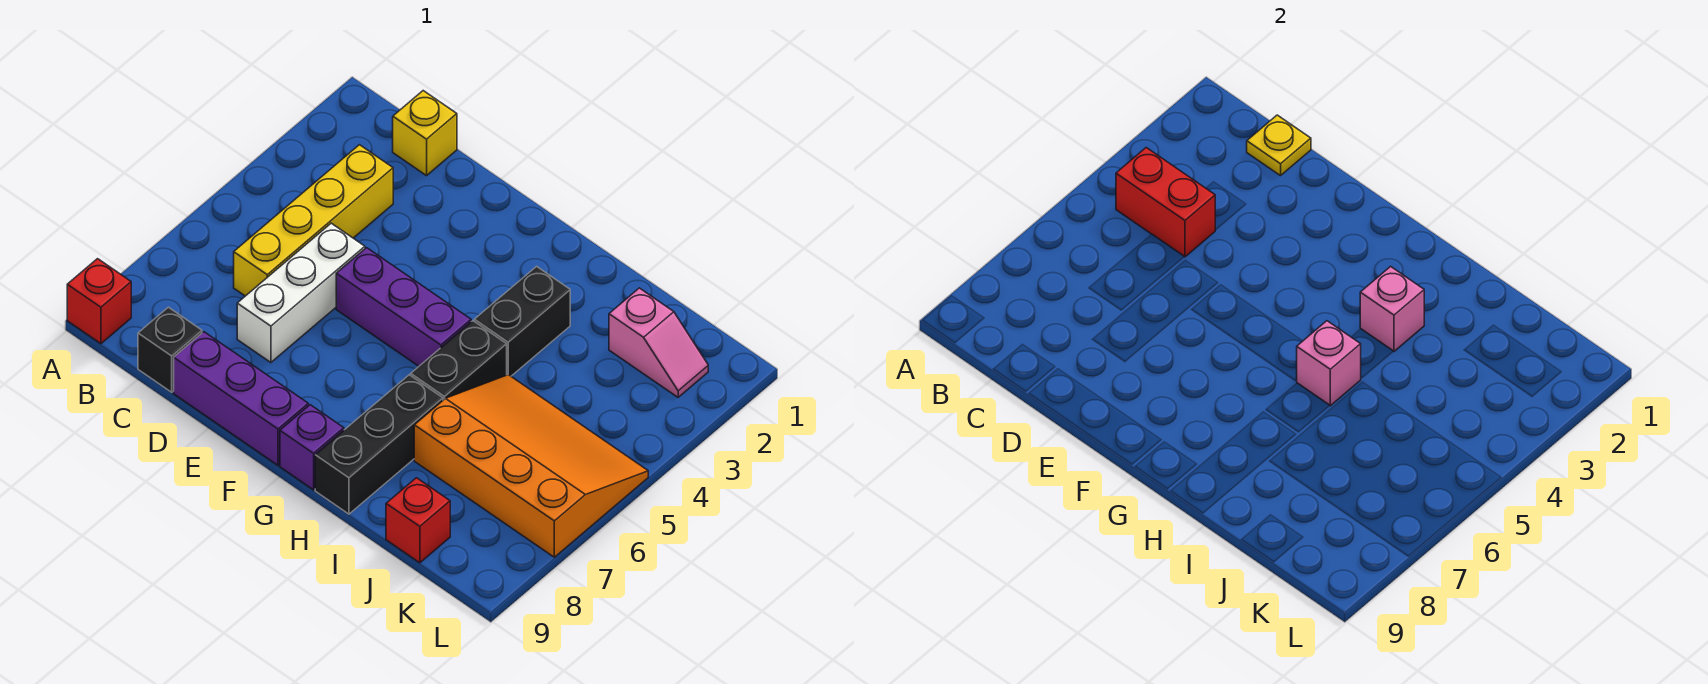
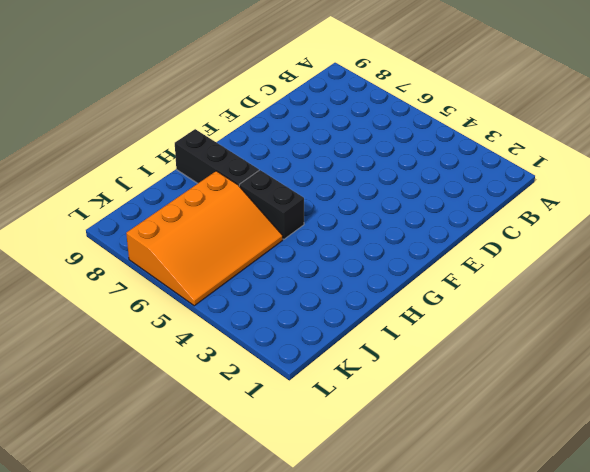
none -> red brick A9 level 1
none -> yellow brick C1 level 1
none -> yellow brick C3:C6 level 1

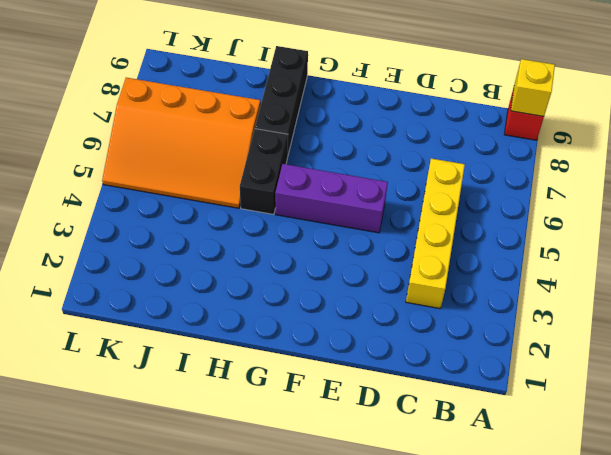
yellow brick A9 level 2 -> yellow brick C1 level 1
none -> black brick C9 level 1
none -> white brick D5:D7 level 1
none -> purple brick D9:F9 level 1

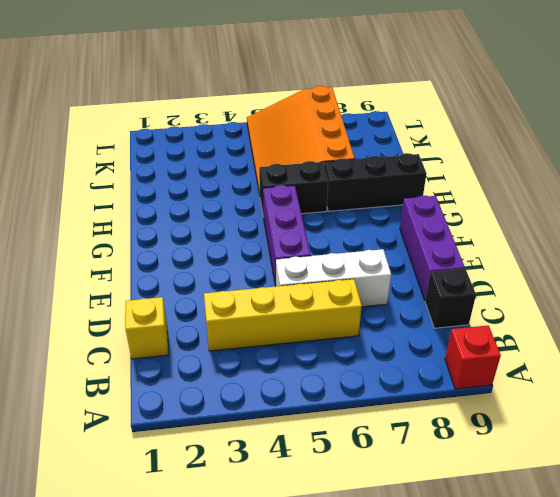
none -> purple brick G9 level 1
none -> black brick H3:H4 level 1
none -> pink slope J2:K2 level 1 top J

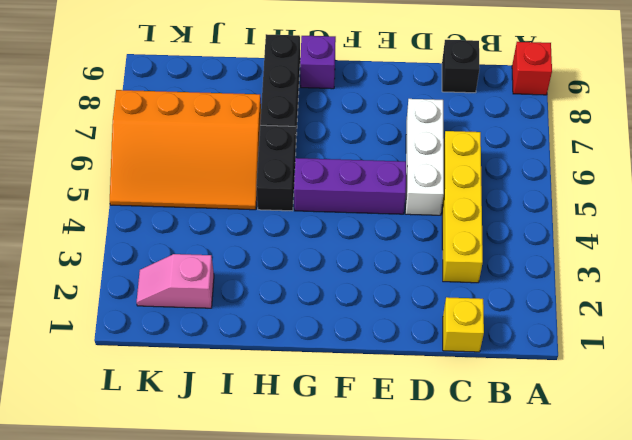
none -> purple brick D9:F9 level 1
none -> black brick H3:H4 level 1
none -> red brick J9 level 1

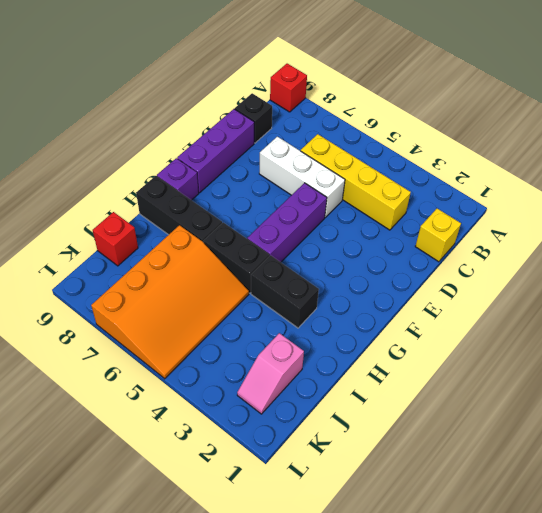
none -> red brick B4:C4 level 2
none -> yellow plate C1 level 2
none -> pink brick H3 level 2

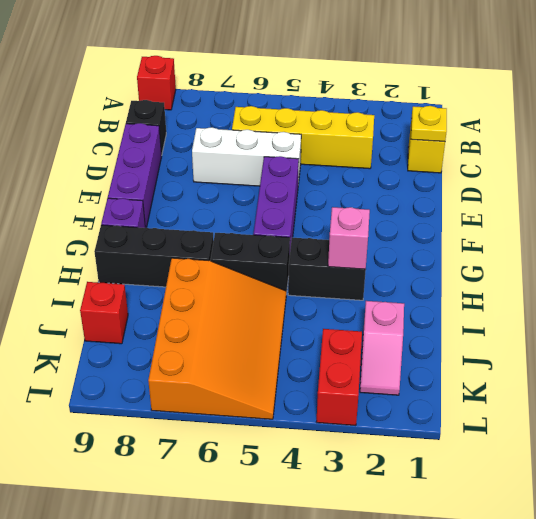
red brick K3:L3 level 1 -> red brick B4:C4 level 2
none -> pink brick H5 level 2

